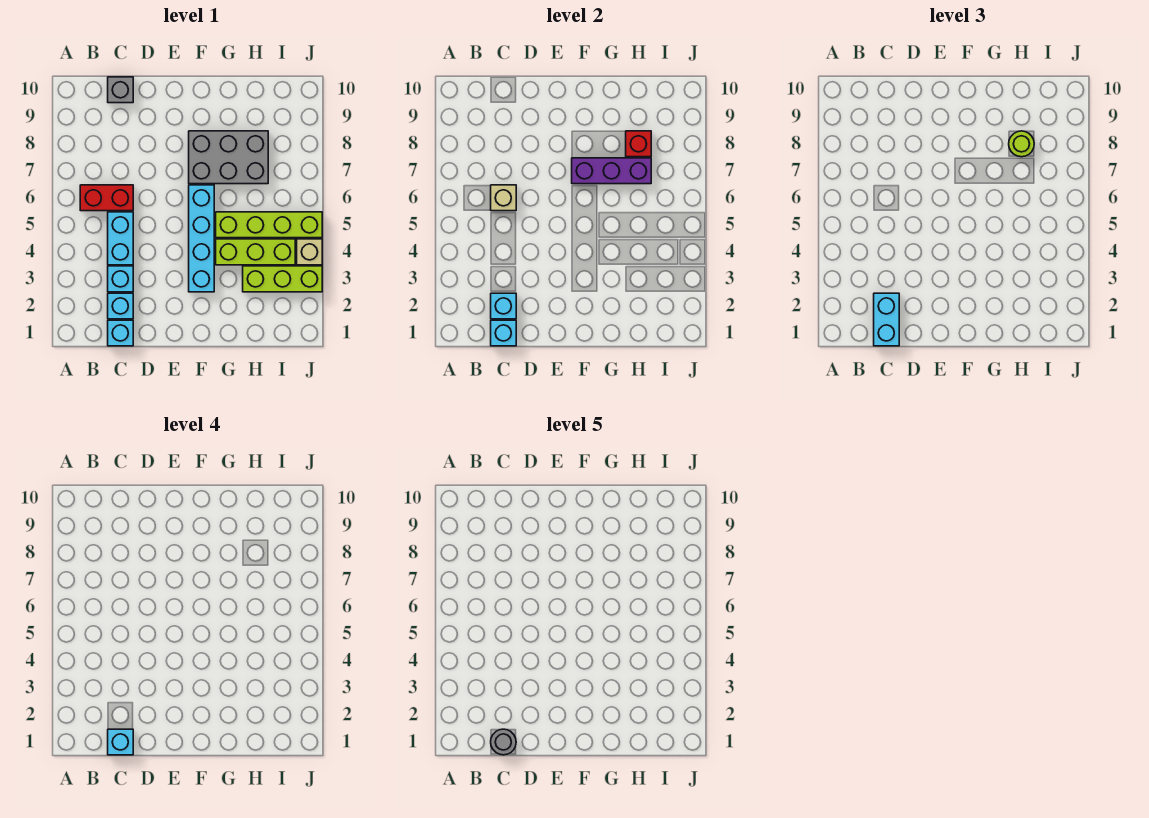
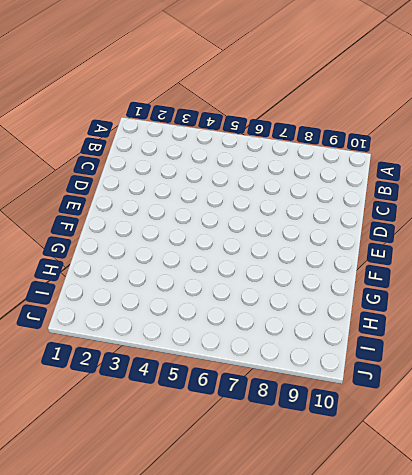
none -> red brick B6:C6 level 1
none -> cyan brick C1 level 1
none -> cyan brick C2 level 1

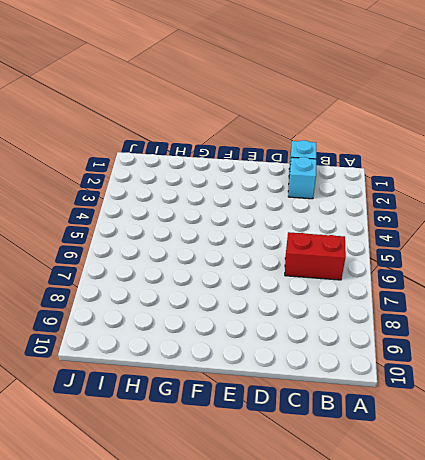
none -> cyan brick C3 level 1
none -> cyan brick C4:C5 level 1
none -> grey brick C10 level 1

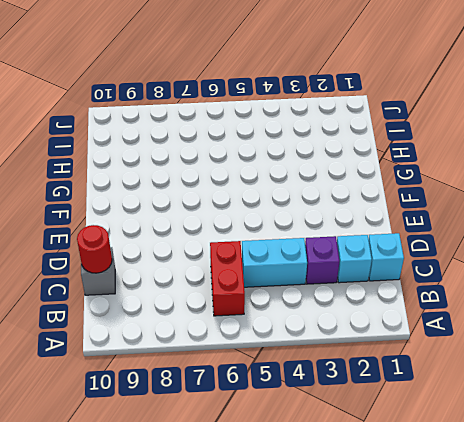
purple brick C3 level 1 -> cyan brick C3 level 1
red round brick C10 level 2 -> none
none -> cyan brick F3:F6 level 1
none -> grey brick F7:H8 level 1
none -> lime brick G4:I4 level 1

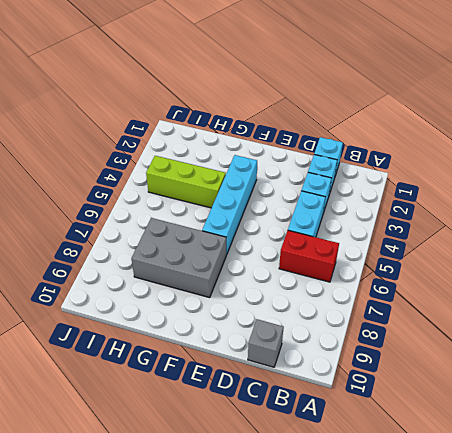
none -> lime brick G5:J5 level 1
none -> lime brick H3:J3 level 1
none -> tan brick J4 level 1

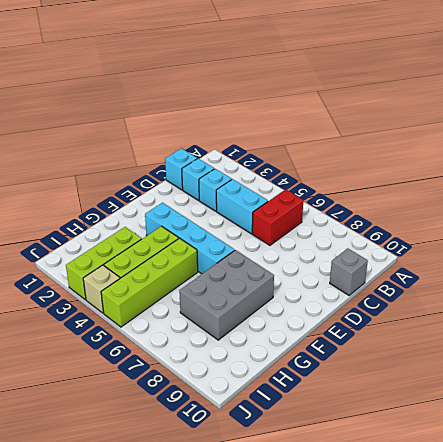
none -> cyan brick C1 level 2
none -> cyan brick C2 level 2
none -> tan brick C6 level 2

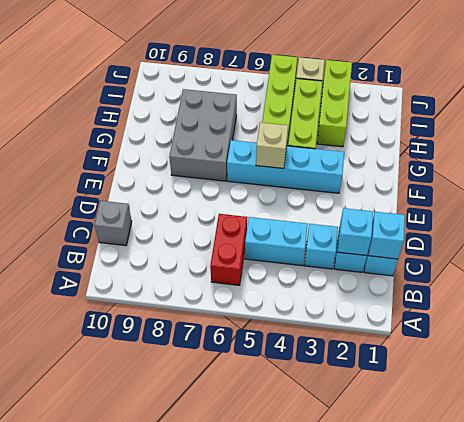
tan brick F5 level 2 -> tan brick C6 level 2
none -> purple brick F7:H7 level 2
none -> red brick H8 level 2
none -> cyan brick C1:C2 level 3

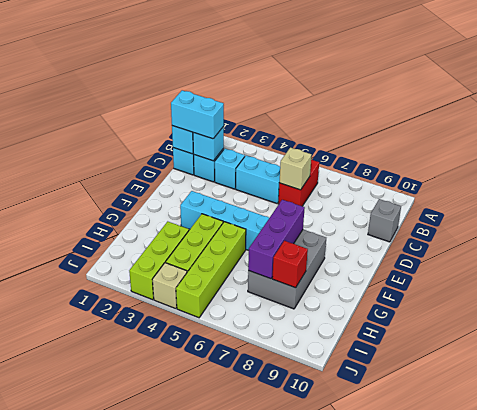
none -> lime round brick H8 level 3
none -> cyan brick C1 level 4
none -> grey round brick C1 level 5

